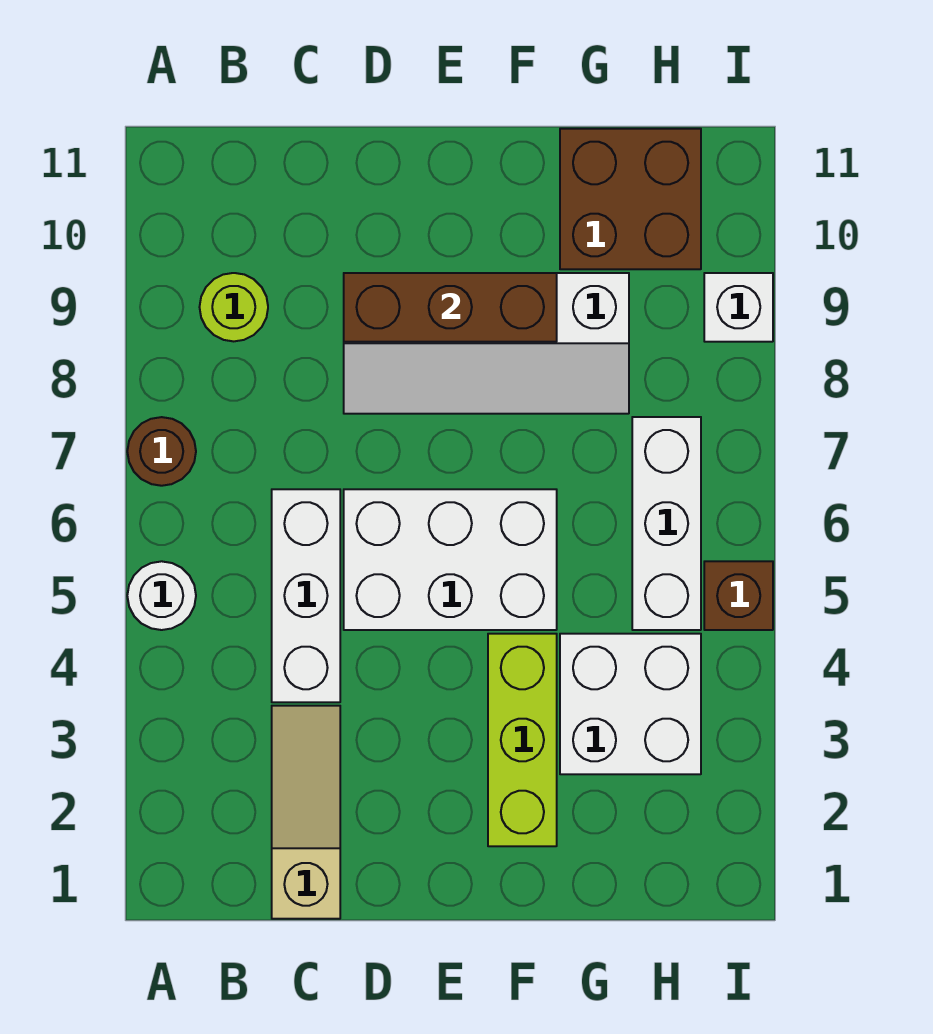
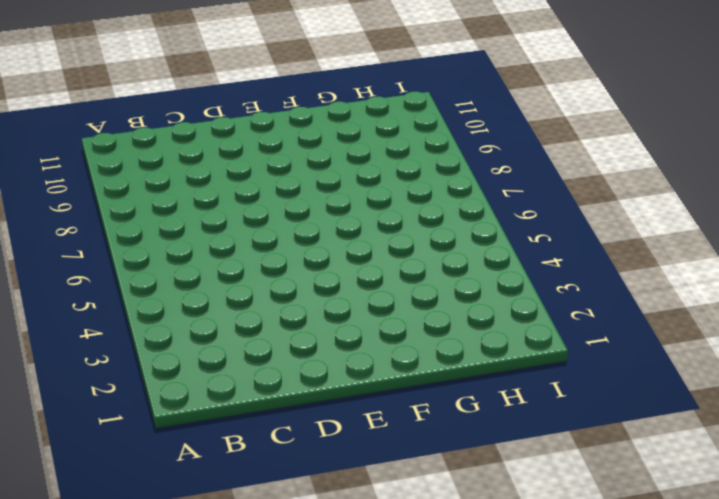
none -> white round brick A5 level 1
none -> brown round brick A7 level 1
none -> lime round brick B9 level 1

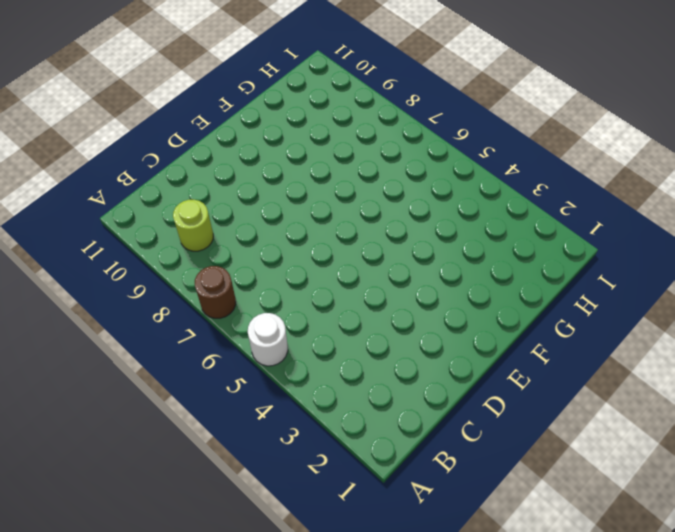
none -> tan slope C1:C3 level 1 top 1
none -> white brick C4:C6 level 1
none -> white brick D5:F6 level 1

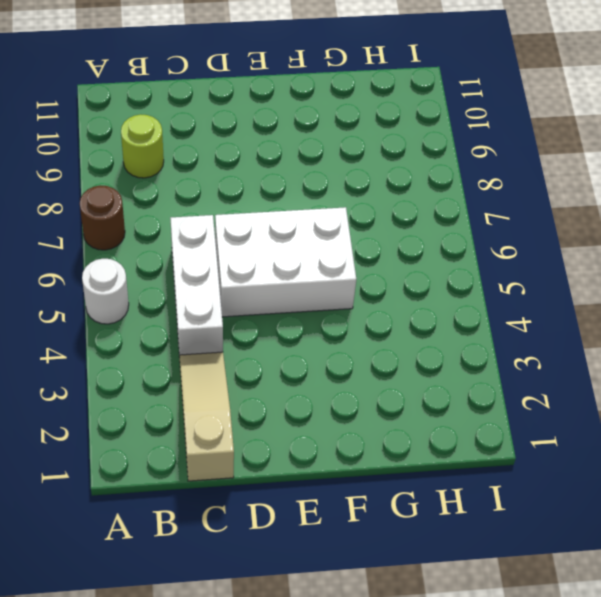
none -> white slope D8:G9 level 1 top 9
none -> lime brick F2:F4 level 1
none -> white brick G3:H4 level 1

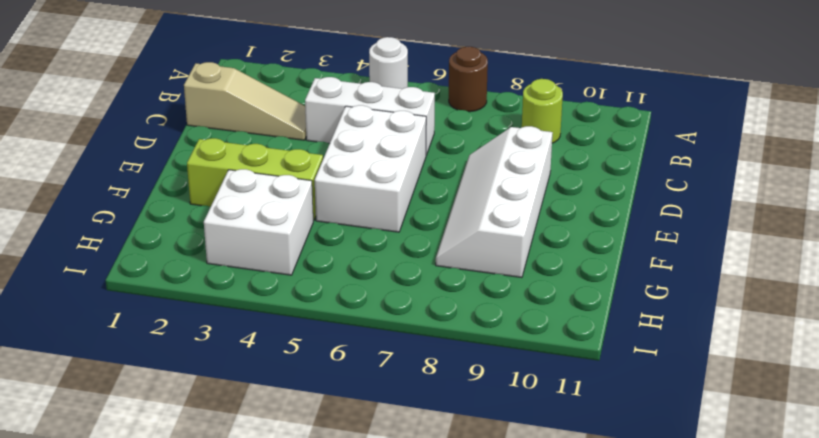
none -> brown brick G10:H11 level 1
none -> white brick H5:H7 level 1
none -> brown brick I5 level 1

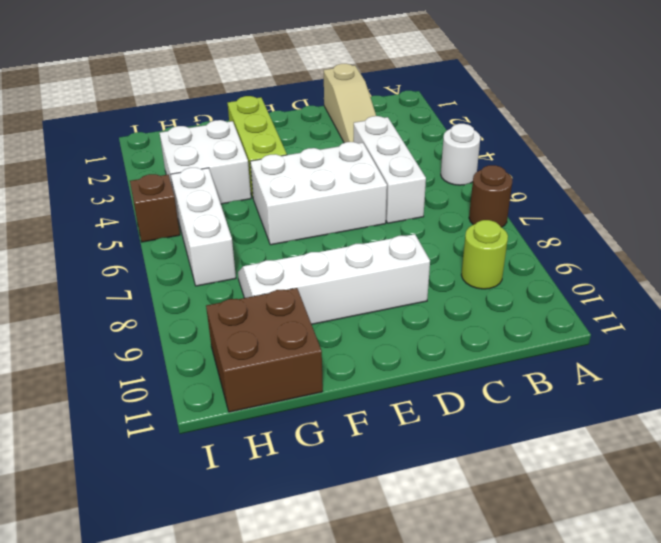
none -> white brick I9 level 1
none -> brown brick D9:F9 level 2

